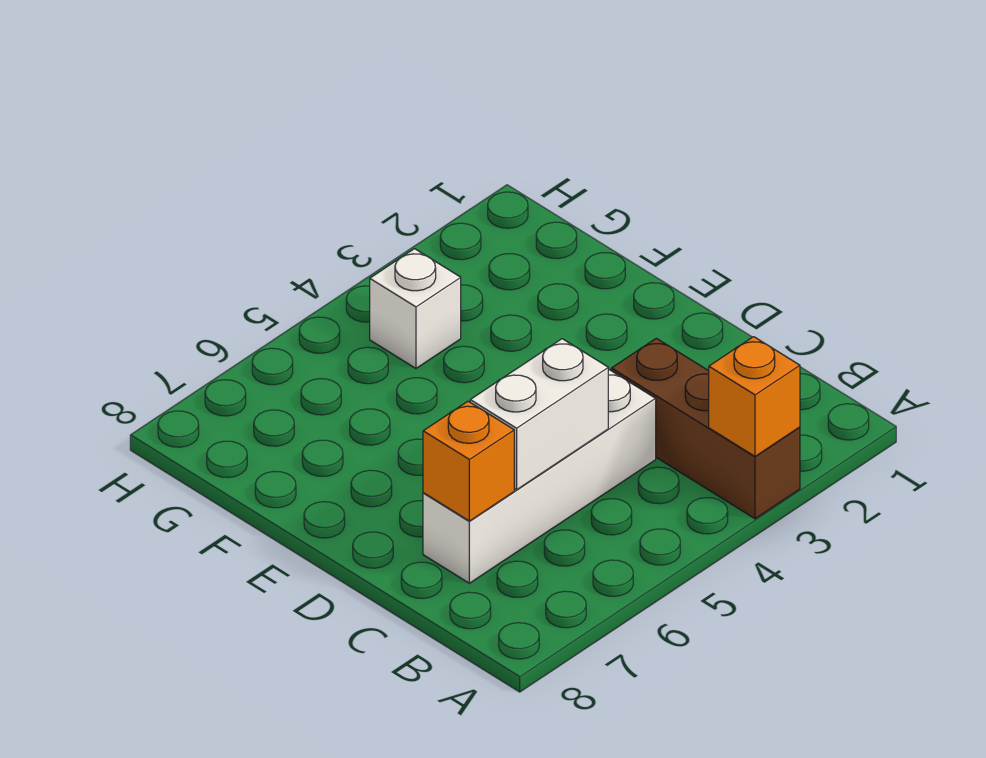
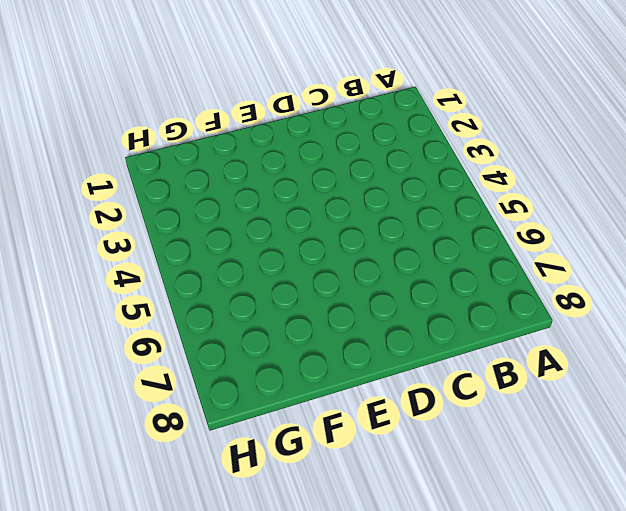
none -> brown brick A3:C3 level 1
none -> white brick C4:C7 level 1

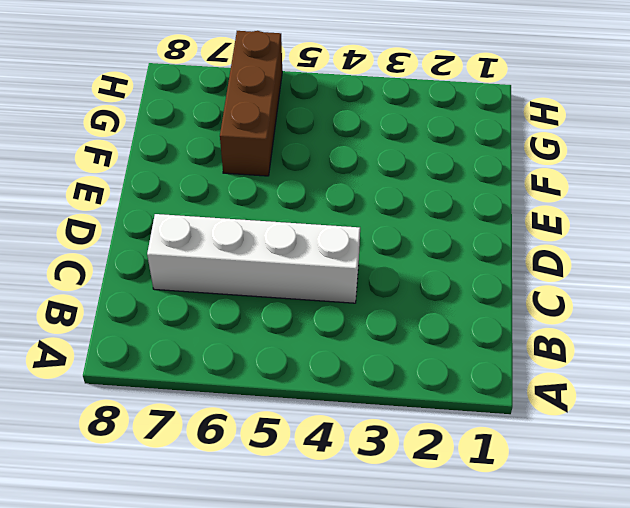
brown brick F6:H6 level 1 -> brown brick A3:C3 level 1
none -> white brick G4 level 1
none -> orange brick A3 level 2

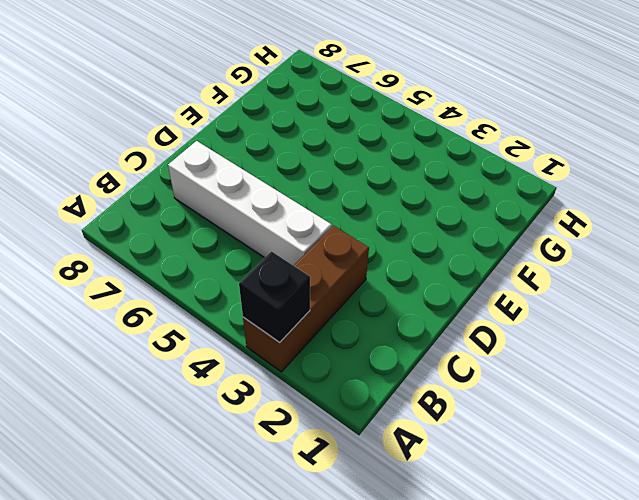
black brick A3 level 2 -> orange brick A3 level 2
none -> white brick G4 level 1
none -> white brick C5:C6 level 2

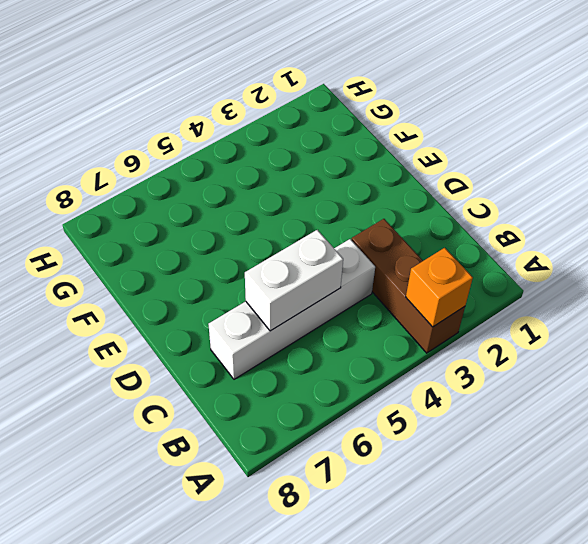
none -> white brick G4 level 1
none -> orange brick C7 level 2

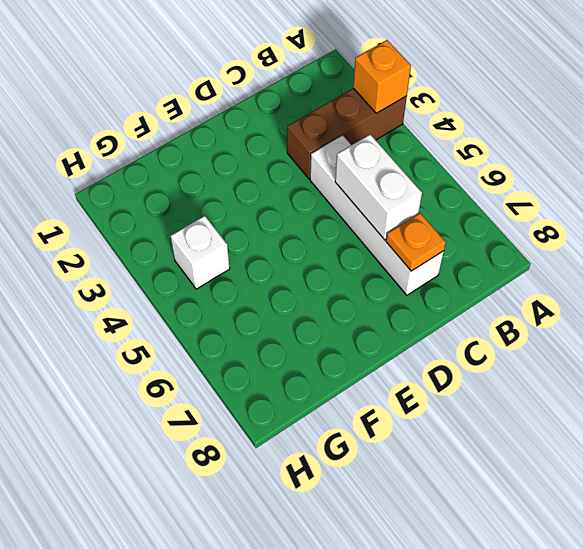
orange plate C7 level 2 -> orange brick C7 level 2

